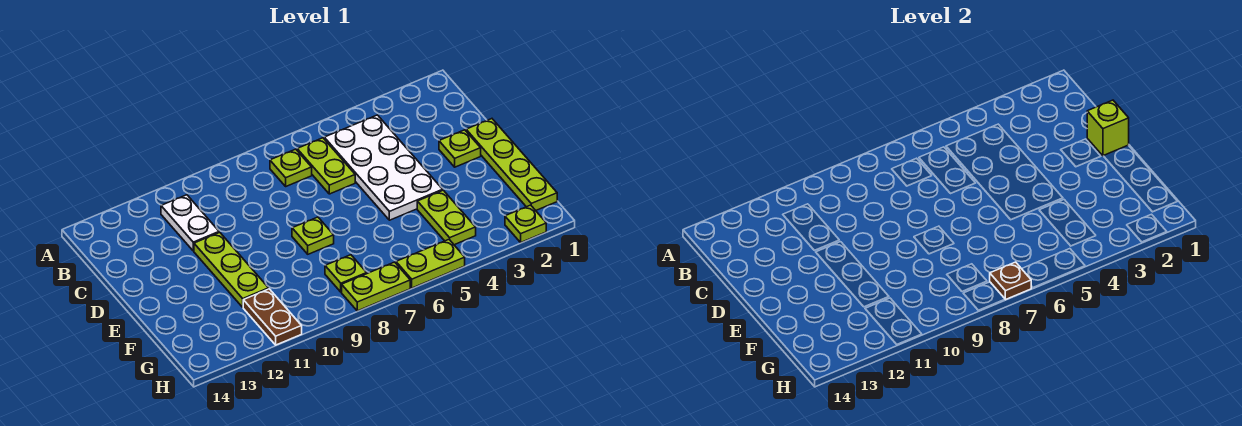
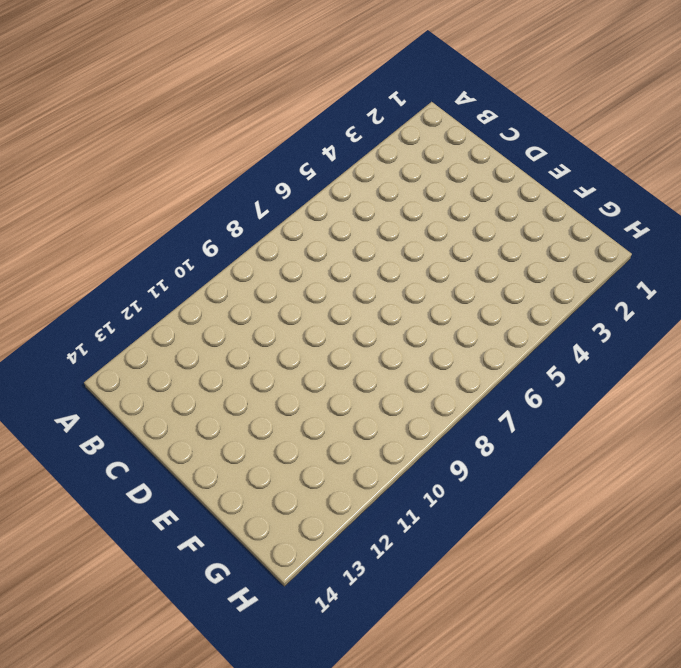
none -> white plate B4:E5 level 1
none -> lime plate B6:C6 level 1
none -> lime plate B7 level 1

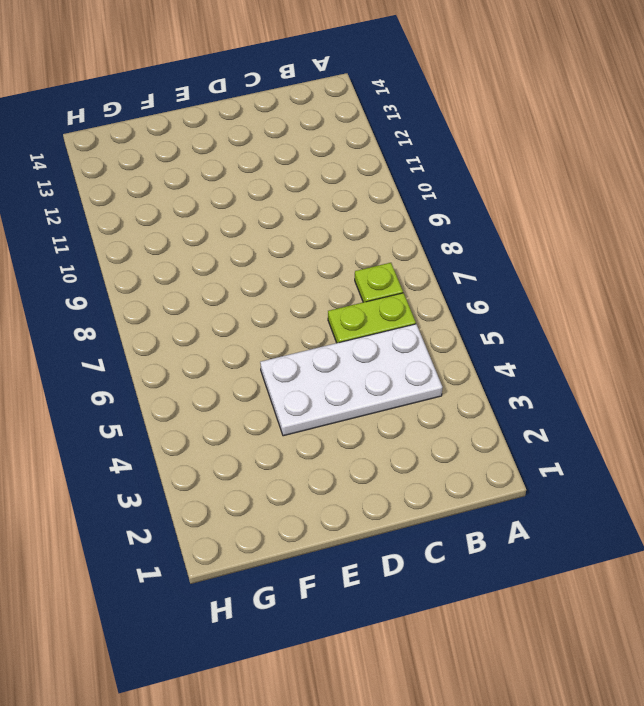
none -> white plate B11:C11 level 1
none -> lime plate D1:G1 level 1
none -> lime plate D2 level 1

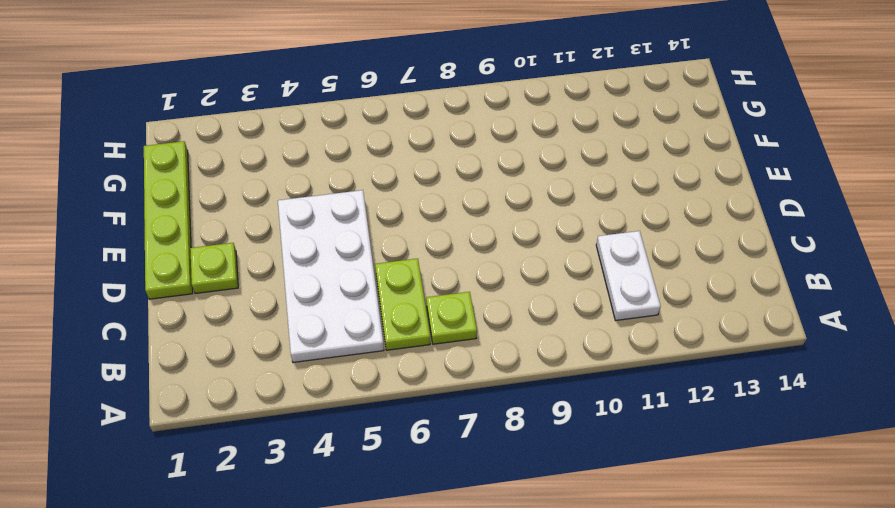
none -> lime plate D11:F11 level 1
none -> lime plate E8 level 1
none -> lime plate F4:G4 level 1

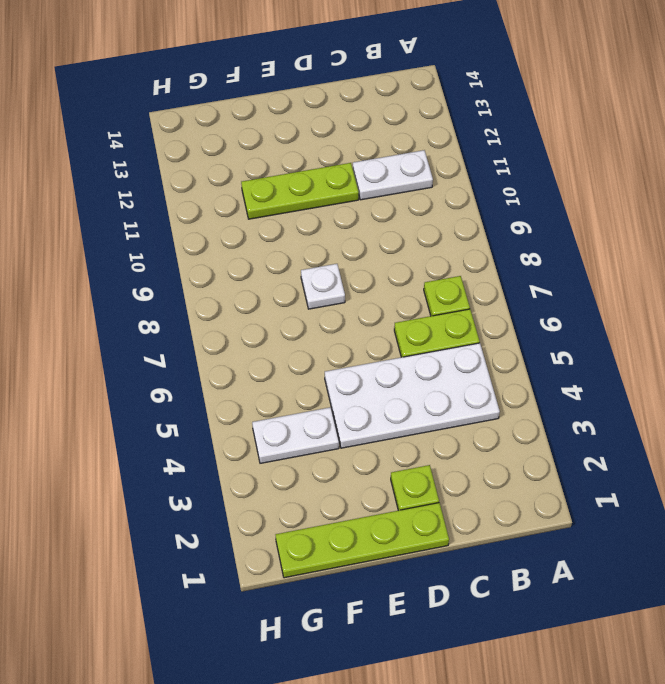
white plate E8 level 1 -> lime plate E8 level 1
white plate F4:G4 level 1 -> lime plate F4:G4 level 1
none -> lime plate G8 level 1
none -> brown plate G11:H11 level 1
none -> lime plate H2 level 1

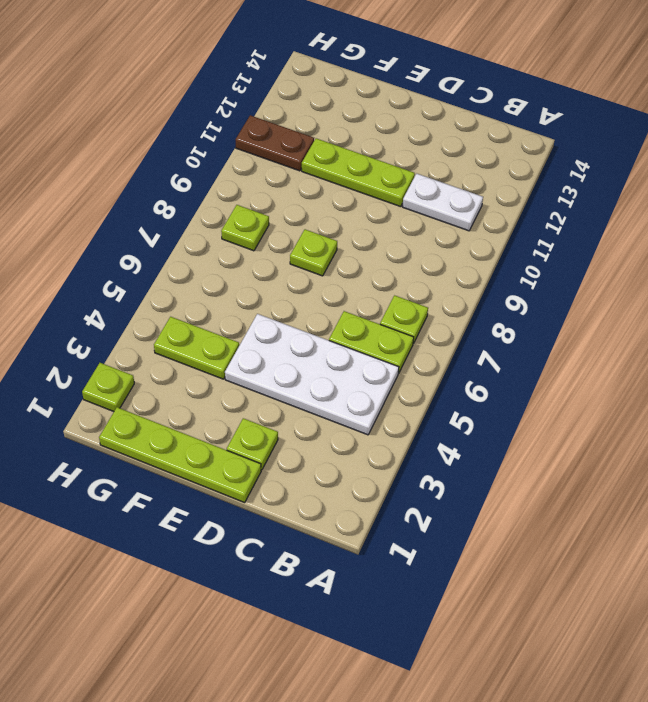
none -> lime plate H5:H6 level 1
none -> lime plate H7:H8 level 1
none -> lime brick D1 level 2

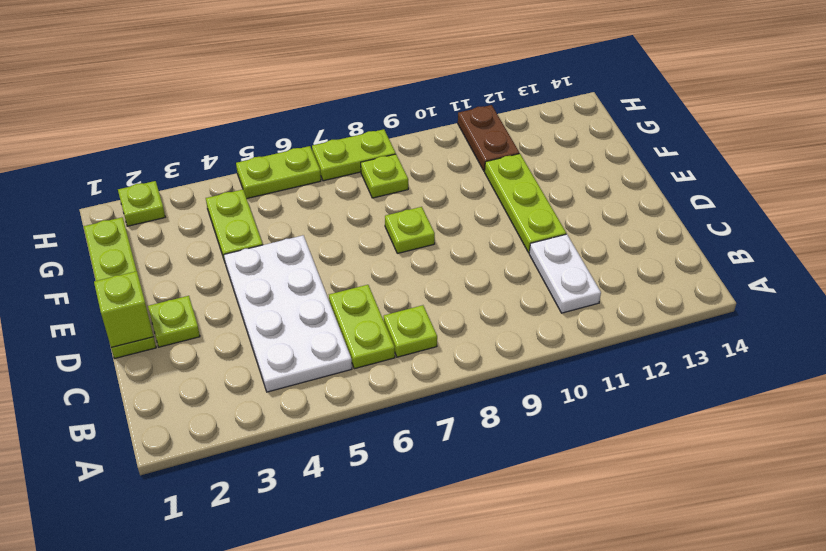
none -> brown plate H7 level 2

